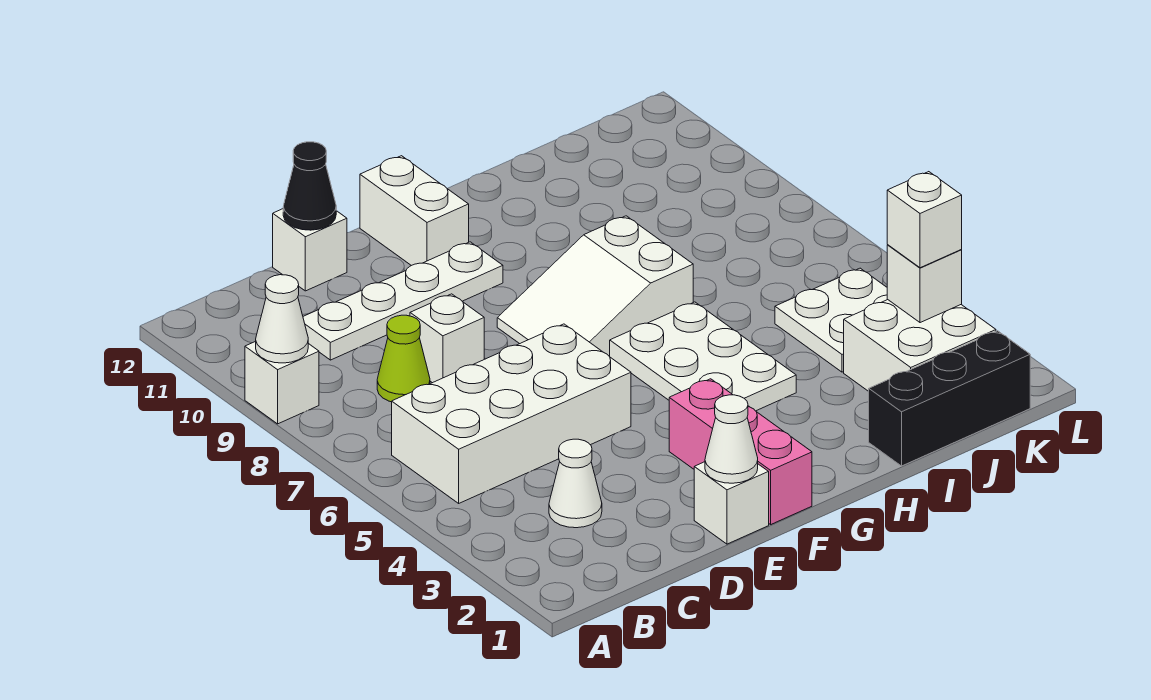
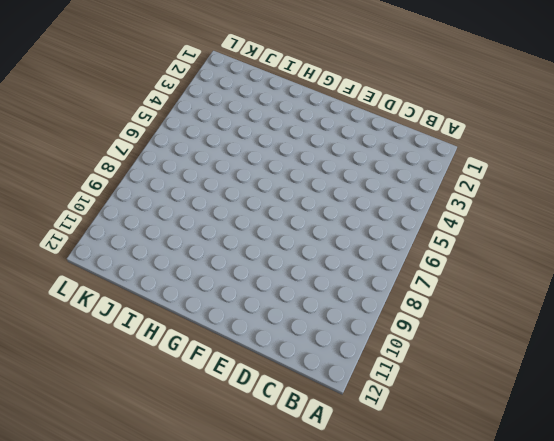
none -> white brick A9 level 1
none -> white brick B5:E6 level 1
none -> white cone C3 level 1

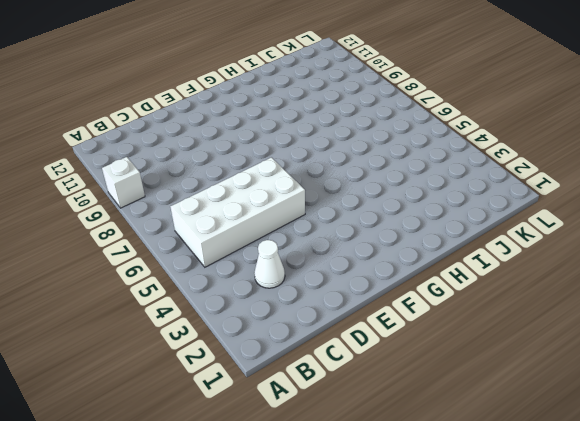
none -> lime cone C8 level 1
none -> white plate C10:F10 level 1
none -> white brick D8 level 1

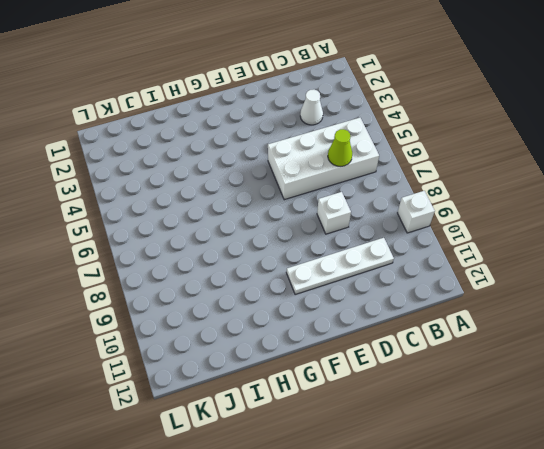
lime cone C6 level 2 -> lime cone C8 level 1
none -> white brick D12 level 1
none -> white brick E1 level 1
none -> pink brick F1:F3 level 1

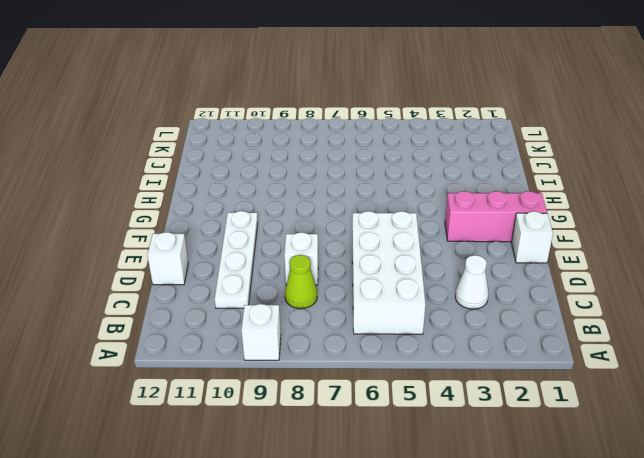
none -> white slope F7:H8 level 1 top H
none -> white brick F11:F12 level 1
none -> white plate G4:H6 level 1

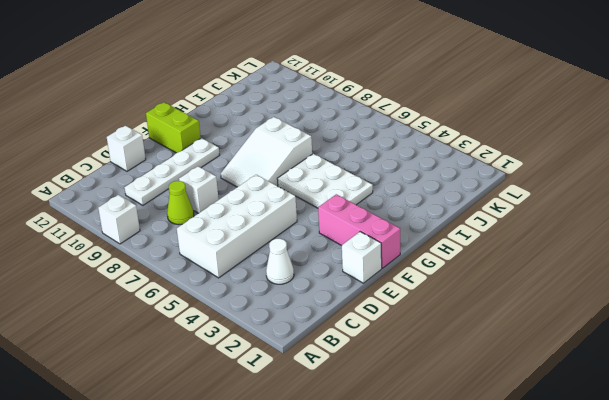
lime brick F11:F12 level 1 -> white brick F11:F12 level 1
none -> black brick I1:K1 level 1
none -> white brick J2:K3 level 1
none -> white plate J4:K5 level 1

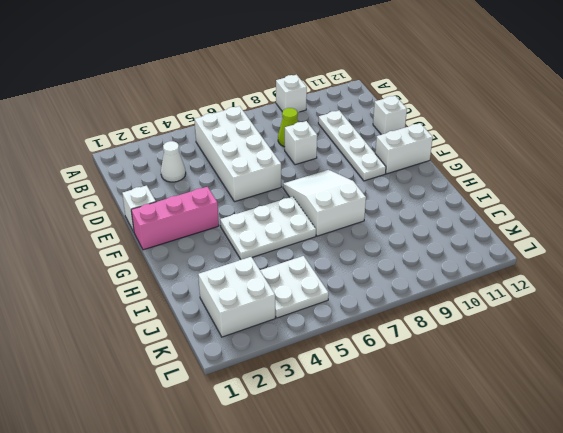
none -> black brick I1:K1 level 1
none -> white cone A9 level 2
none -> black cone D12 level 2

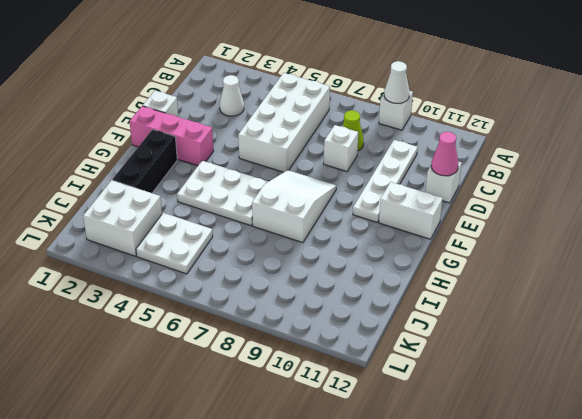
pink cone D12 level 2 -> black cone D12 level 2
black brick G2:I2 level 1 -> black brick I1:K1 level 1
none -> white cone E1 level 2
none -> white brick K3 level 2
none -> white brick K3 level 3

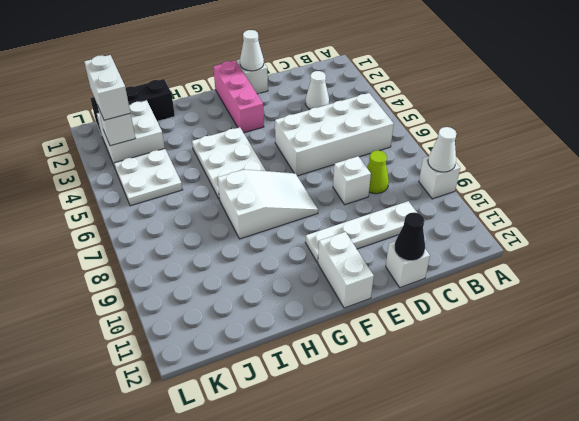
white brick K2:K3 level 3 -> white brick K3 level 3

